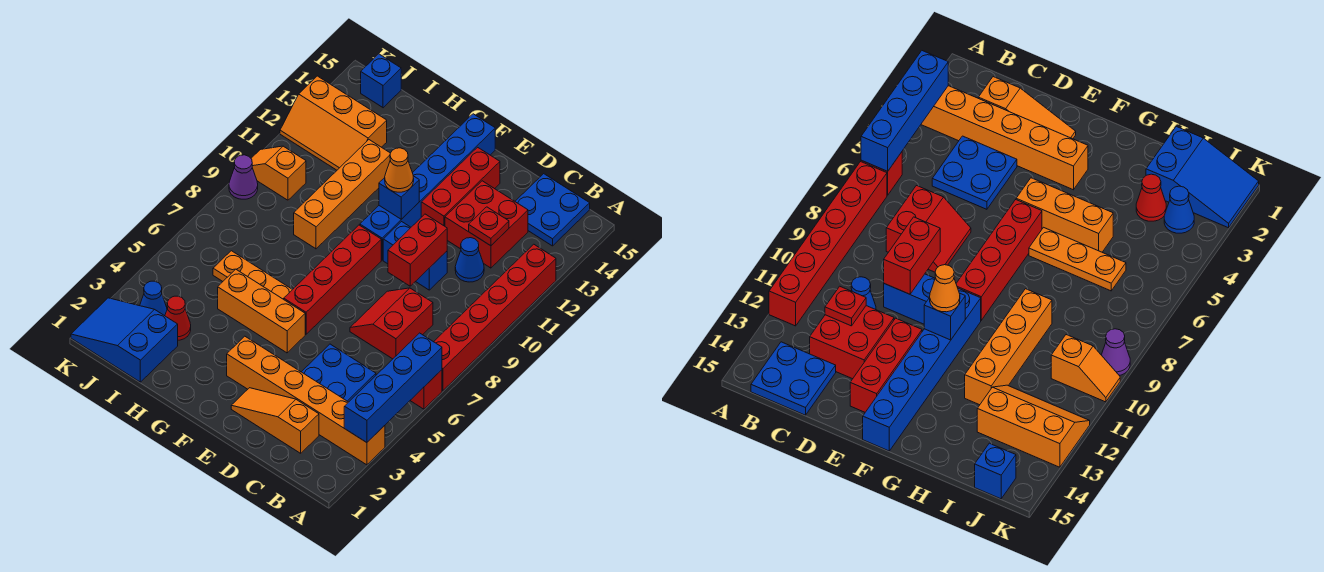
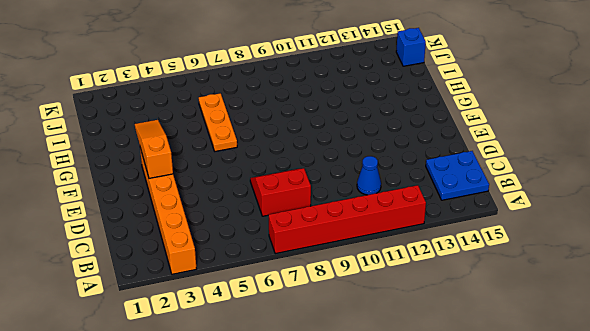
orange slope E3:G3 level 2 top E -> orange slope C2:E2 level 1 top C
none -> red brick A6 level 1
none -> blue plate C4:D5 level 1
none -> red brick C12:D13 level 1

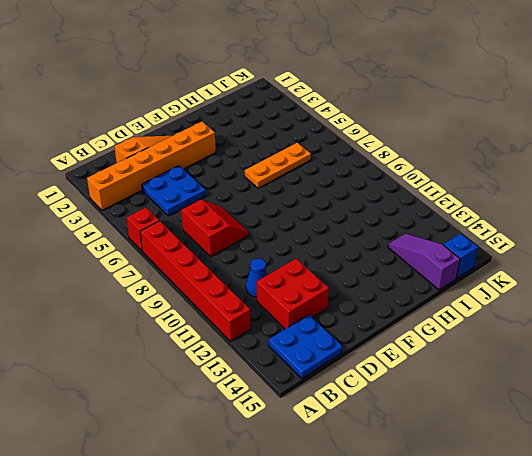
purple slope I13:I15 level 1 top 15 -> orange slope I12:K13 level 1 top 13
none -> blue brick D10:E10 level 1
none -> red brick E12:E14 level 1
none -> orange brick F5:H5 level 1

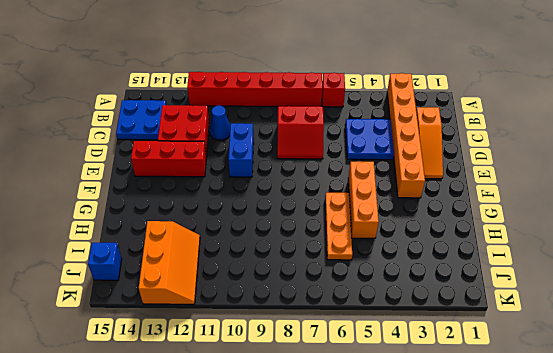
none -> red brick F6:F9 level 1
none -> blue brick F10:F15 level 1
none -> orange brick H9:H12 level 1

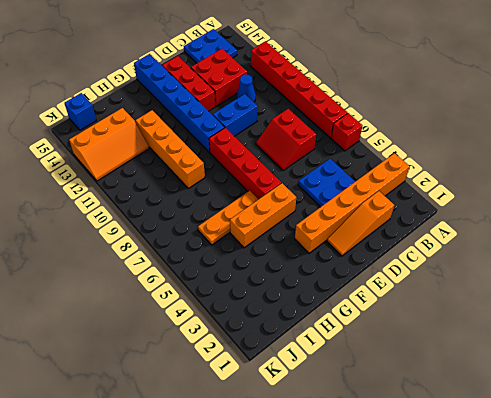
none -> blue slope I1:K2 level 1 top I
none -> red cone I3 level 1
none -> blue cone J3 level 1

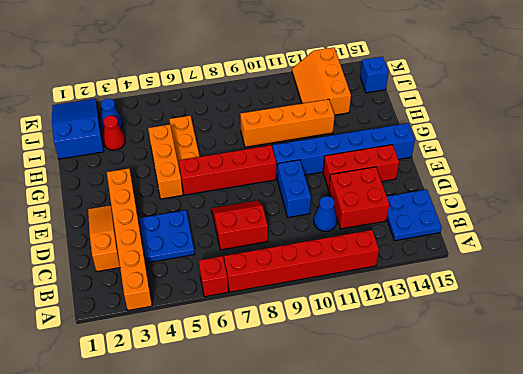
none -> orange slope J10:K10 level 1 top J
none -> purple cone K9 level 1
none -> blue brick A3:A6 level 2

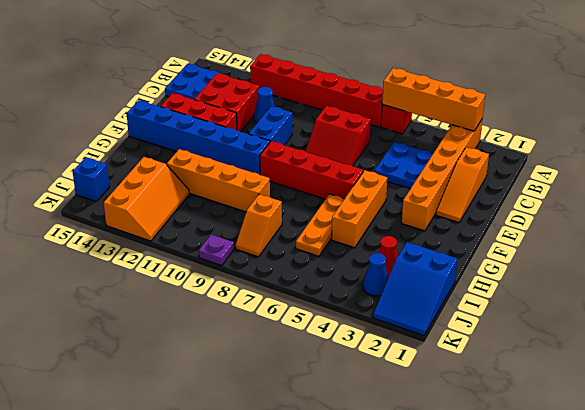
orange brick A3:A6 level 2 -> blue brick A3:A6 level 2
orange slope I8:J8 level 1 top I -> orange slope J10:K10 level 1 top J
purple plate K9 level 1 -> purple cone K9 level 1
none -> red plate C12 level 2
none -> red brick D9:D10 level 2
none -> blue brick F11 level 2

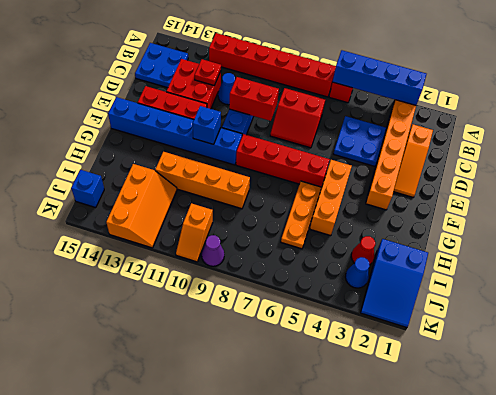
none -> orange cone F11 level 3

